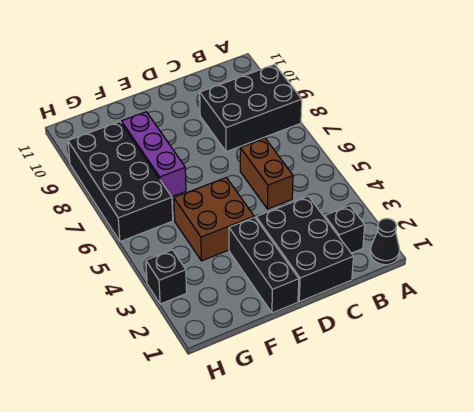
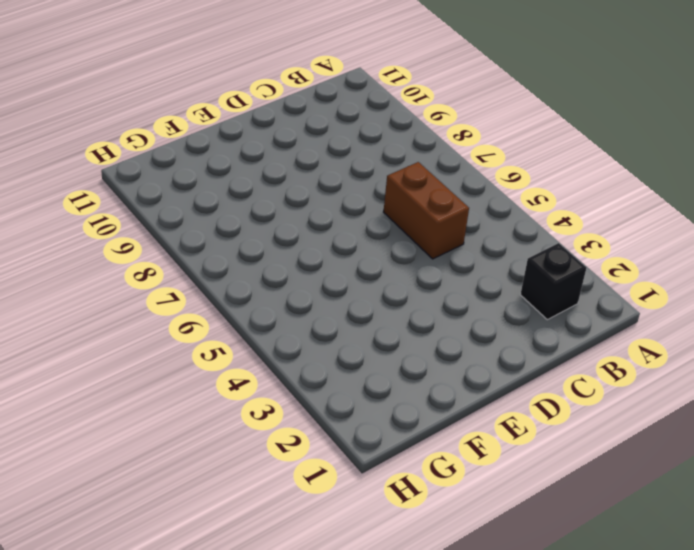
none -> black cone A1 level 1
none -> black brick A8:C9 level 1

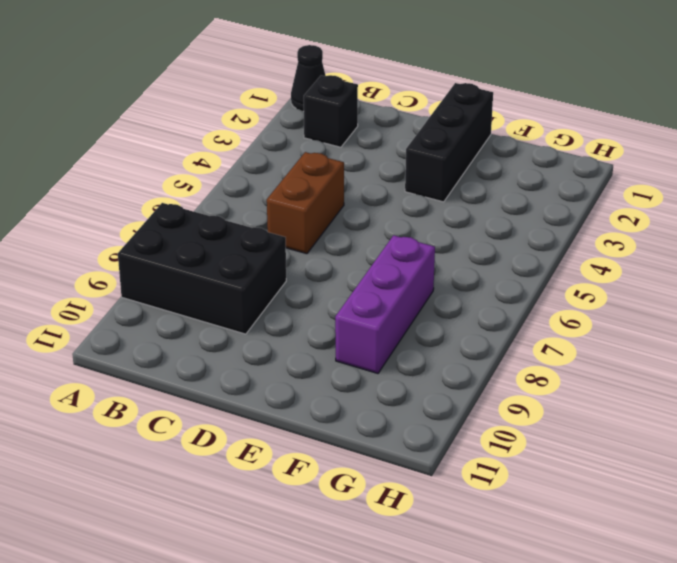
none -> black brick C1:D3 level 1
none -> brown brick E4:F5 level 1

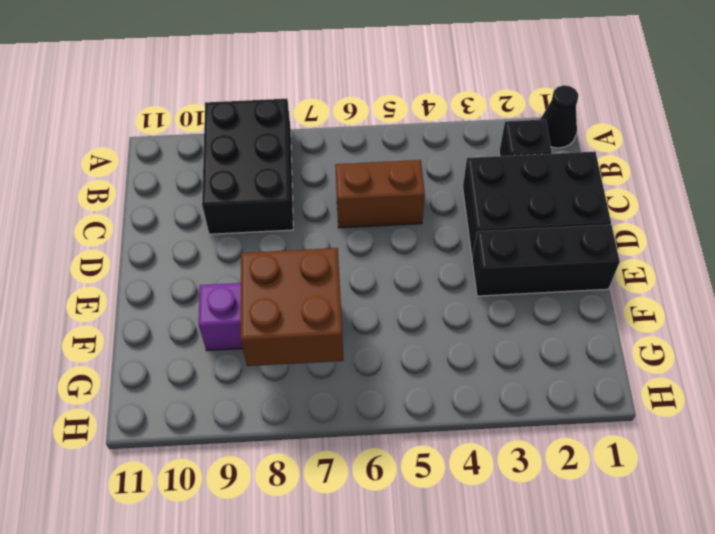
brown brick F7:G8 level 2 -> brown brick E4:F5 level 1
none -> black brick G6:H9 level 1
none -> black brick H3 level 1

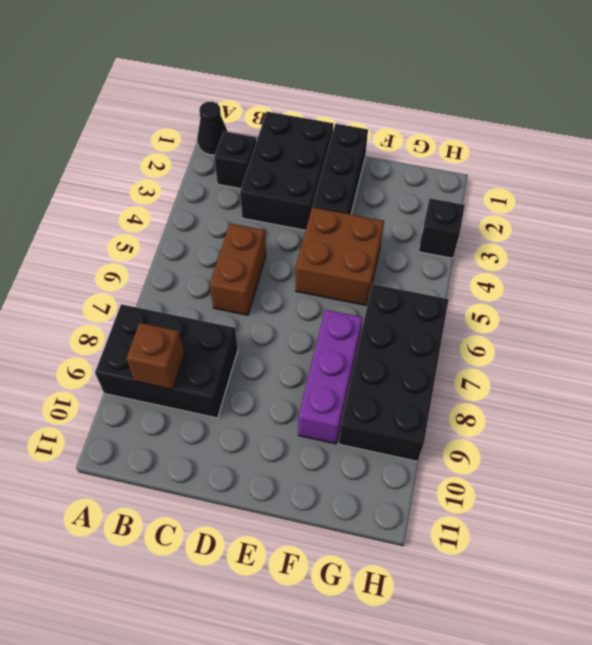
brown brick B9 level 2 -> none

